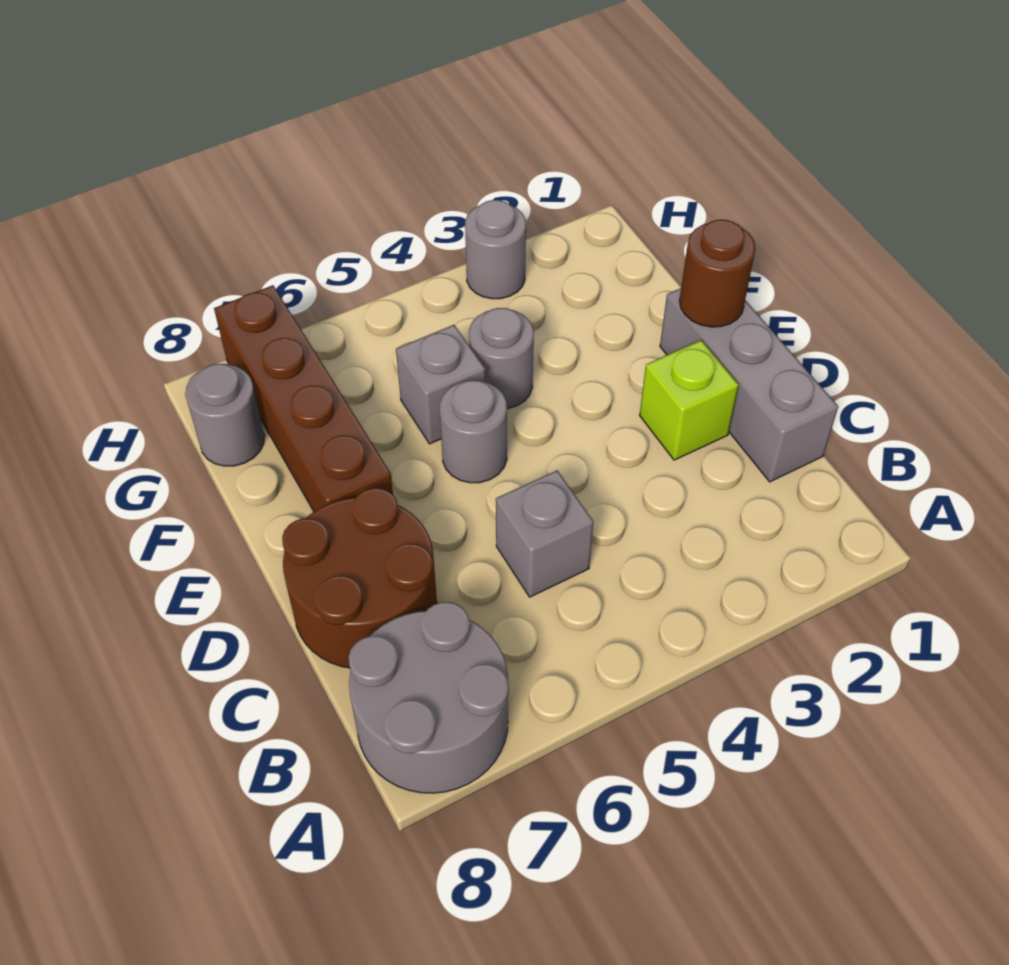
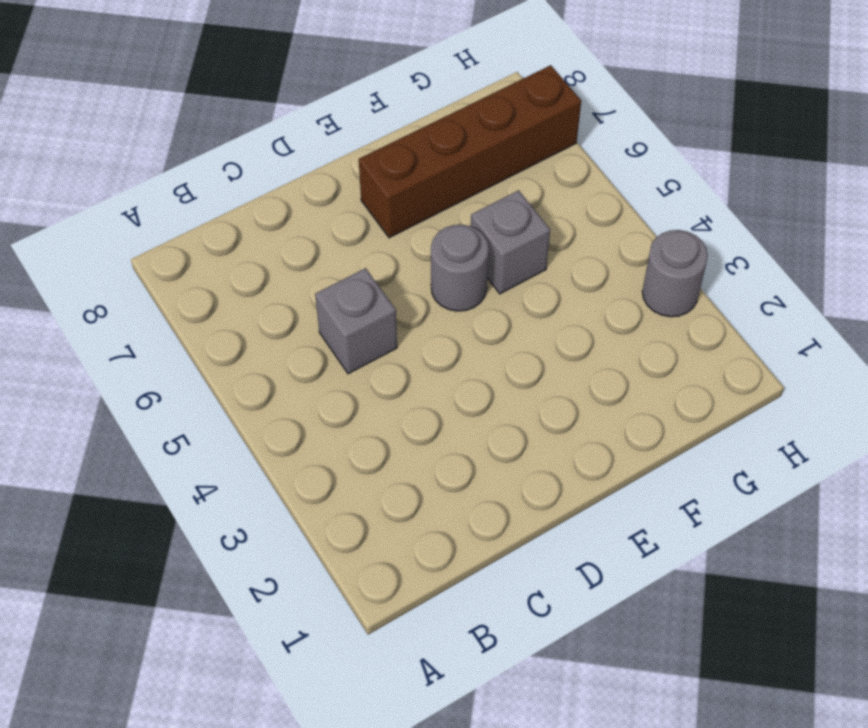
none -> grey round brick A7:B8 level 1
none -> grey brick C1:E1 level 1
none -> brown round brick C7:D8 level 1

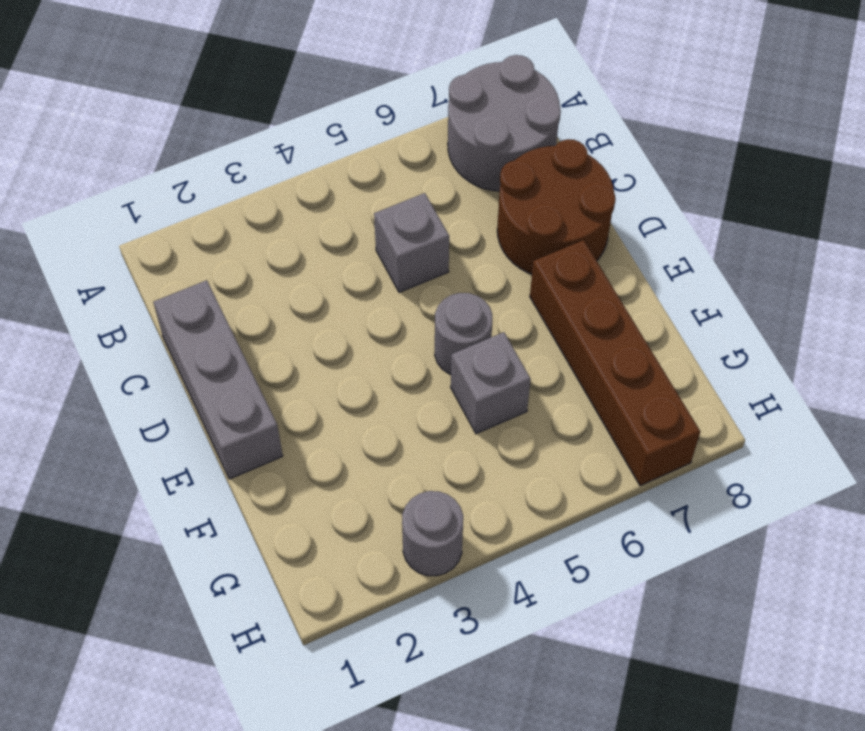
none -> lime brick D2 level 1
none -> grey round brick F4 level 1
none -> grey round brick G8 level 1

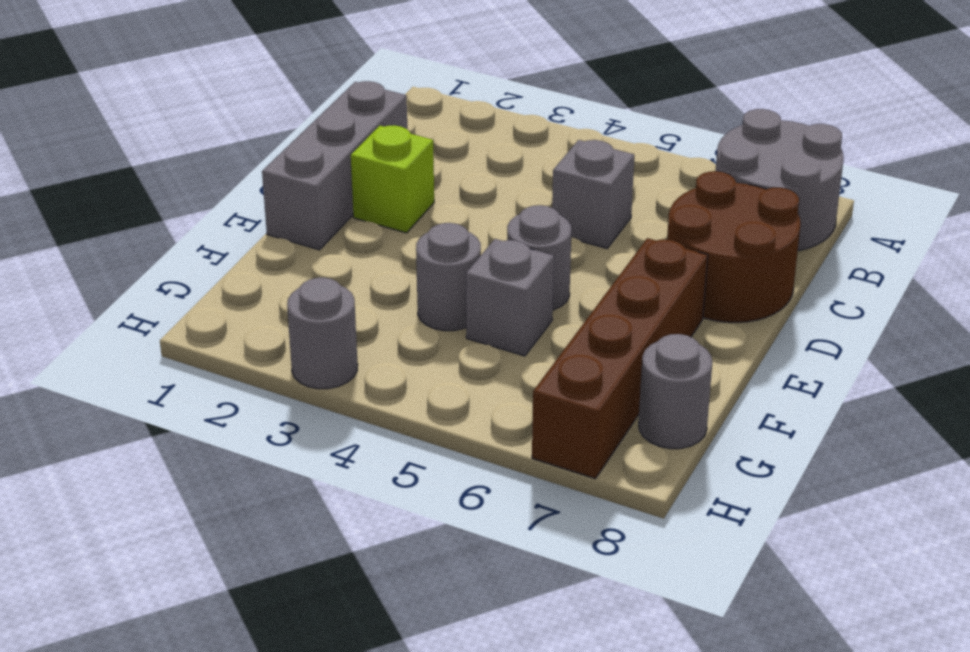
none -> brown round brick E1 level 2

